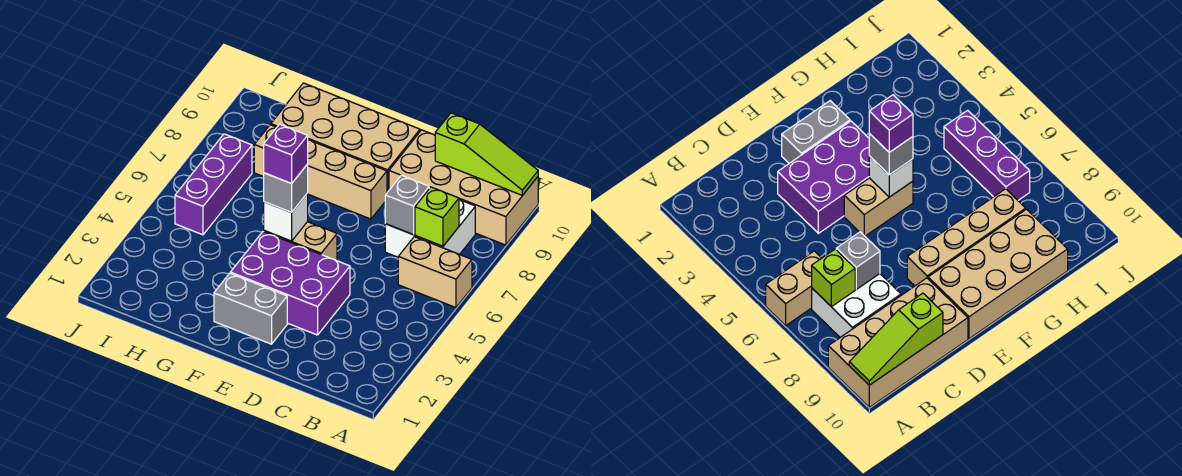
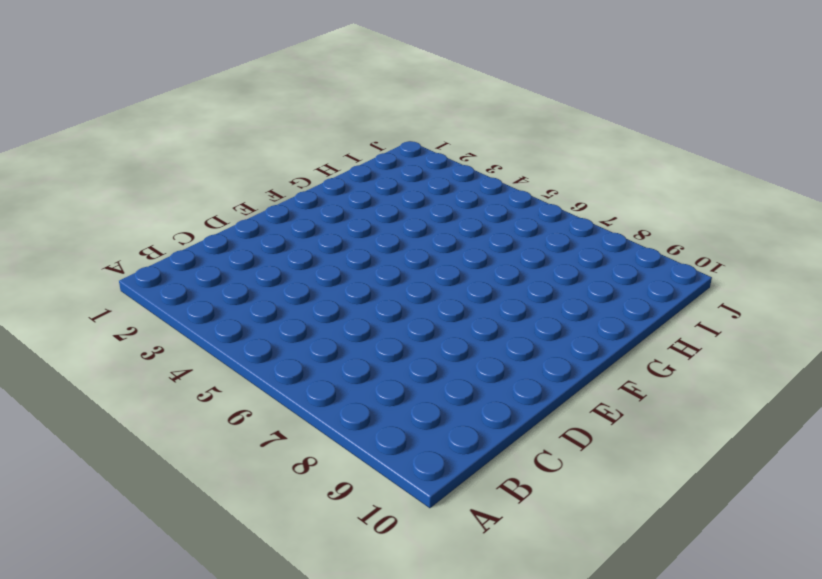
none -> tan brick A6:B6 level 1
none -> tan brick A9:D10 level 1
none -> white brick B7:C8 level 1

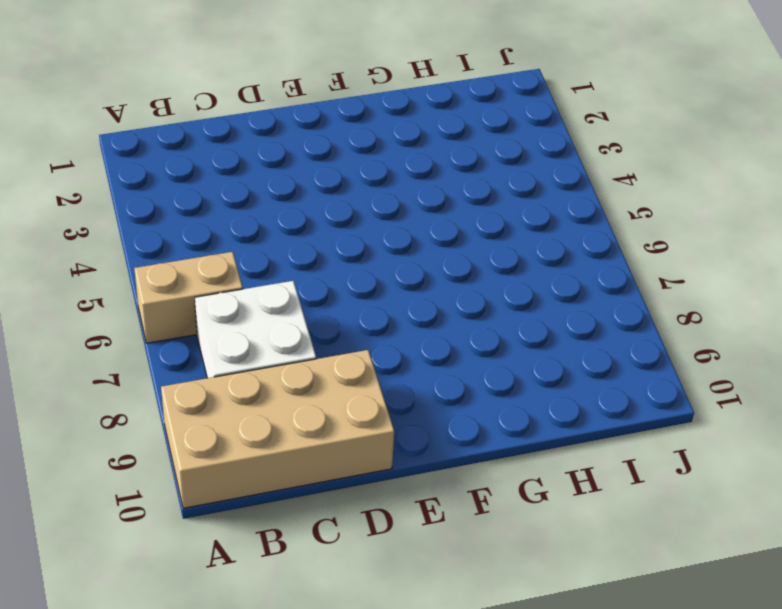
none -> purple brick D3:F4 level 1
none -> grey brick E2:F2 level 1
none -> tan brick E5:F5 level 1

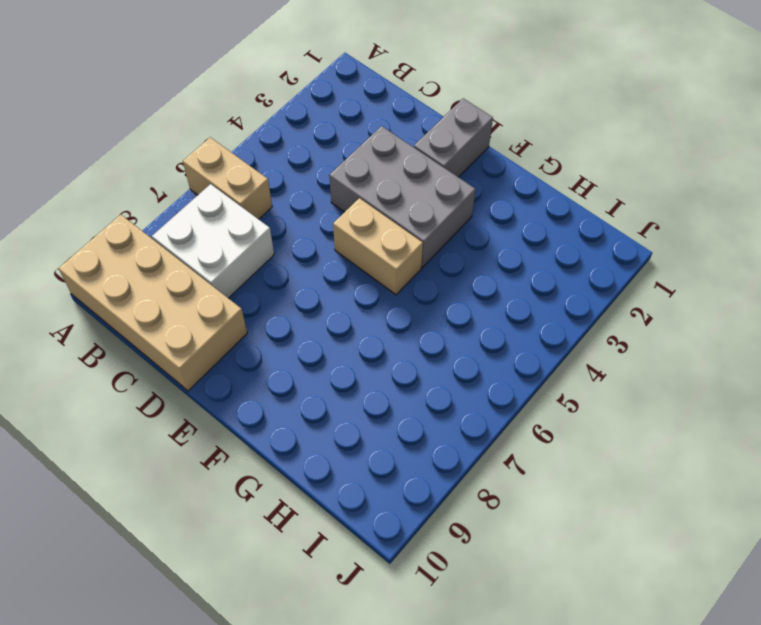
grey brick D3:F4 level 1 -> purple brick D3:F4 level 1
grey brick E1:E2 level 1 -> grey brick E2:F2 level 1
none -> tan brick E8:H8 level 1
none -> tan brick E9:H10 level 1
none -> purple brick I5:I7 level 1

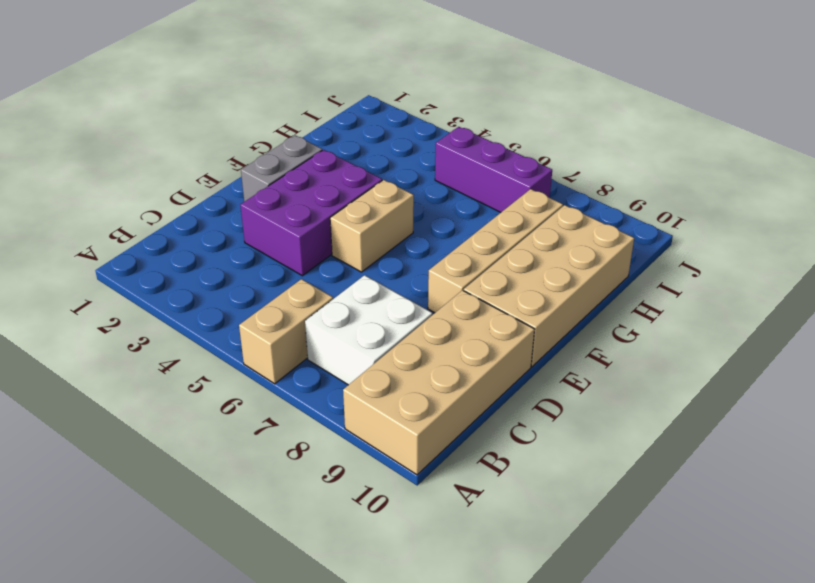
none -> lime slope A10:C10 level 2 top C
none -> lime brick B7 level 2
none -> grey brick C7 level 2

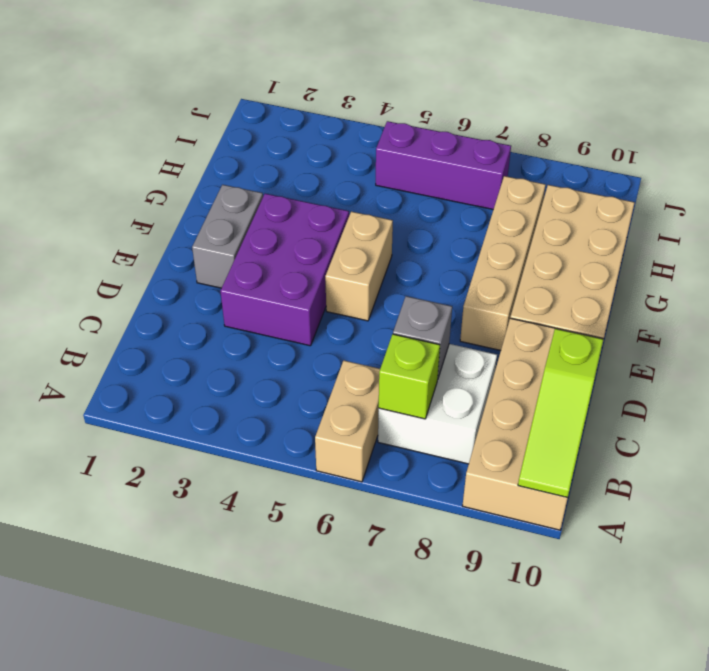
none -> white brick F5 level 2
none -> grey brick F5 level 3
none -> purple brick F5 level 4

